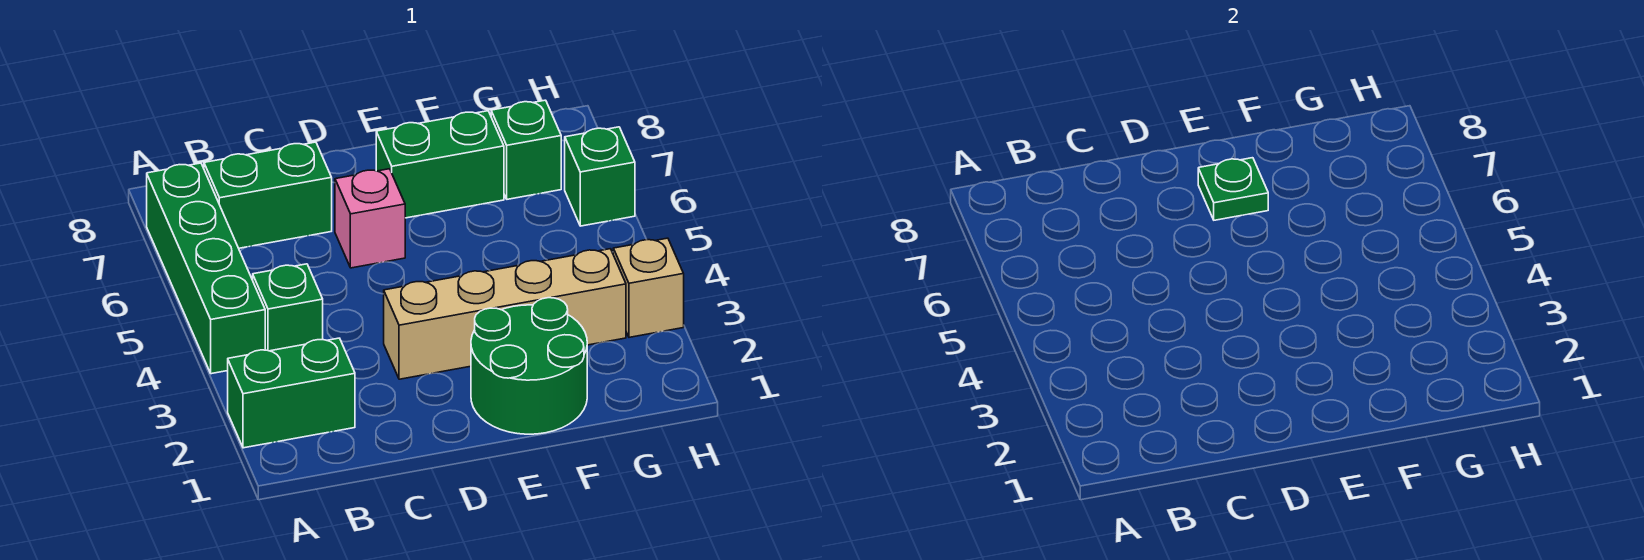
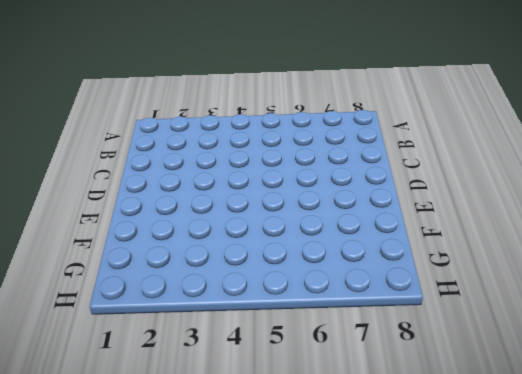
none -> green brick A2:B2 level 1
none -> green brick A4:A7 level 1
none -> green brick B4 level 1

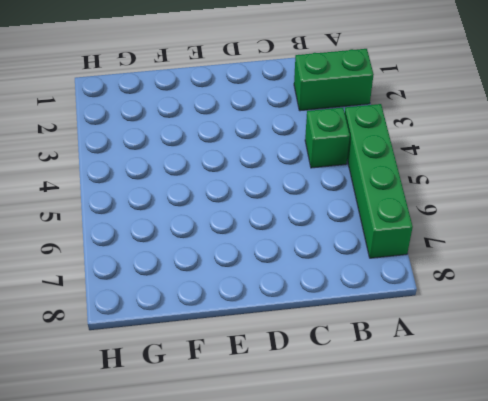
none -> green brick B7:C7 level 1
none -> tan brick D3:G3 level 1
none -> pink brick D6 level 1

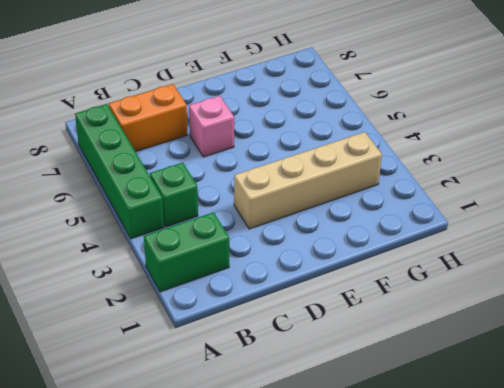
orange brick B7:C7 level 1 -> green brick B7:C7 level 1
none -> green round brick E1:F2 level 1
none -> green brick E7:F7 level 1
none -> green brick G7 level 1

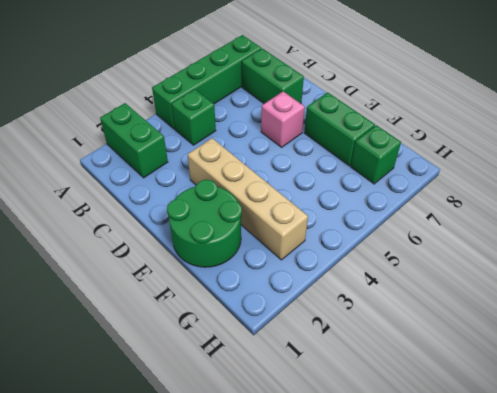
none -> tan brick H3 level 1
none -> green brick H6 level 1
none -> green plate E7 level 2

